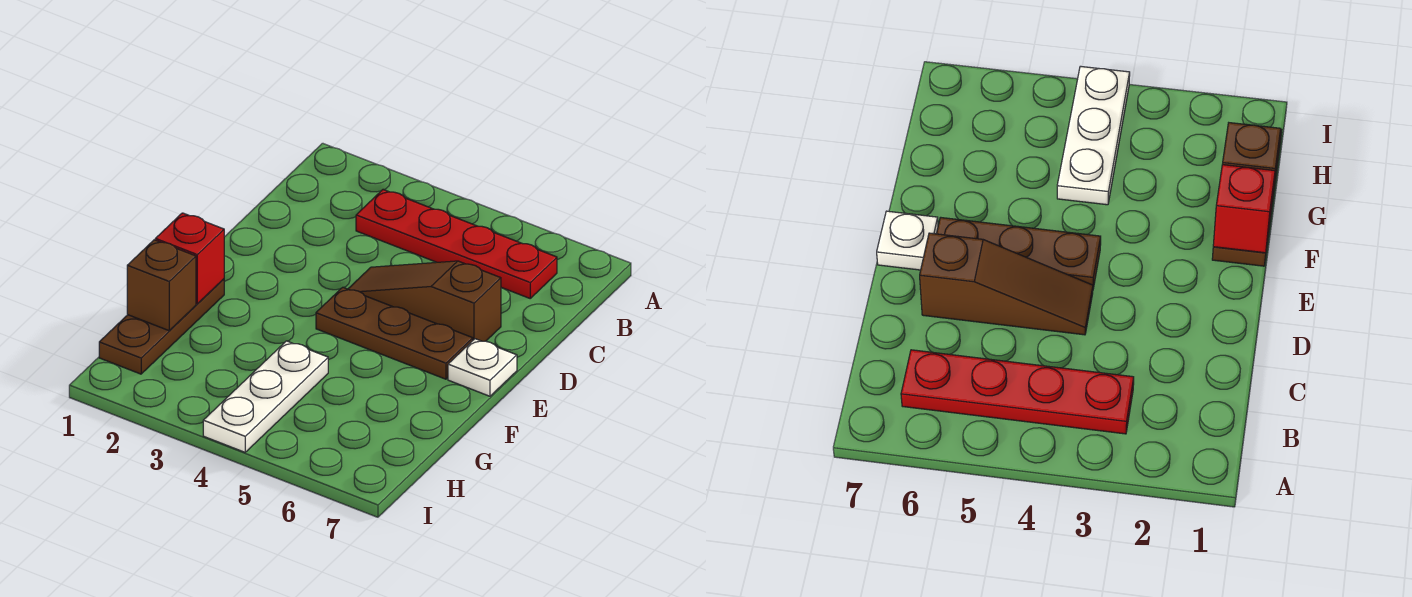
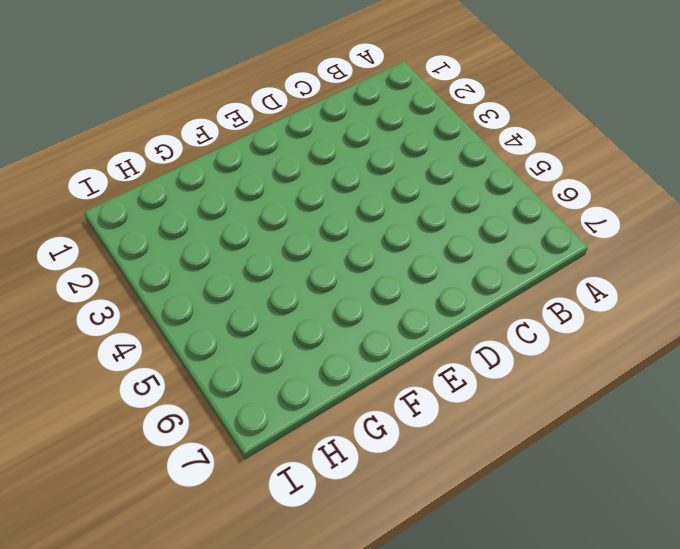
none -> red plate B3:B6 level 1
none -> brown slope D4:D6 level 1 top 6

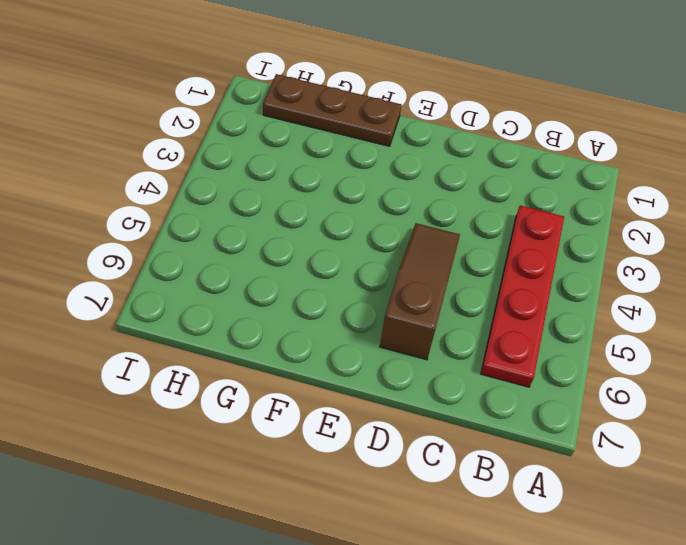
none -> brown plate E4:E6 level 1
none -> white plate E7 level 1

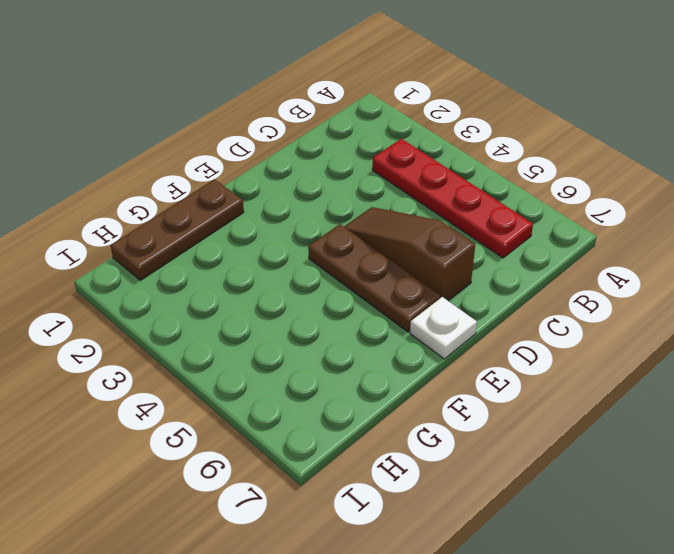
none -> white plate G4:I4 level 1
none -> red brick F1 level 2

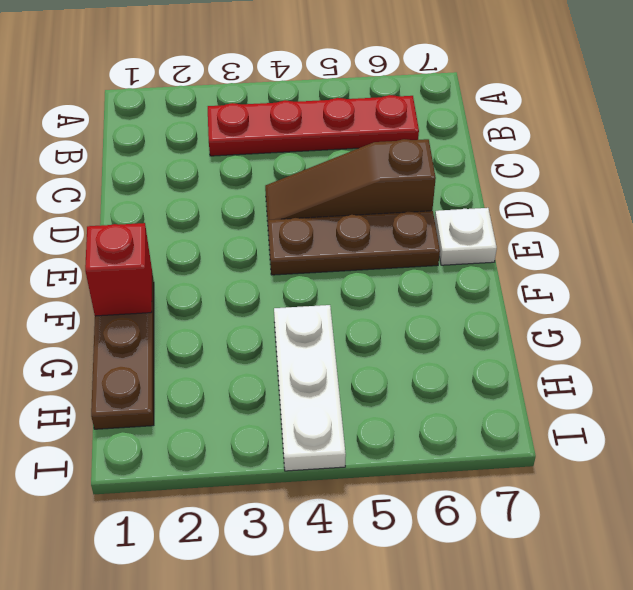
none -> brown brick G1 level 2

